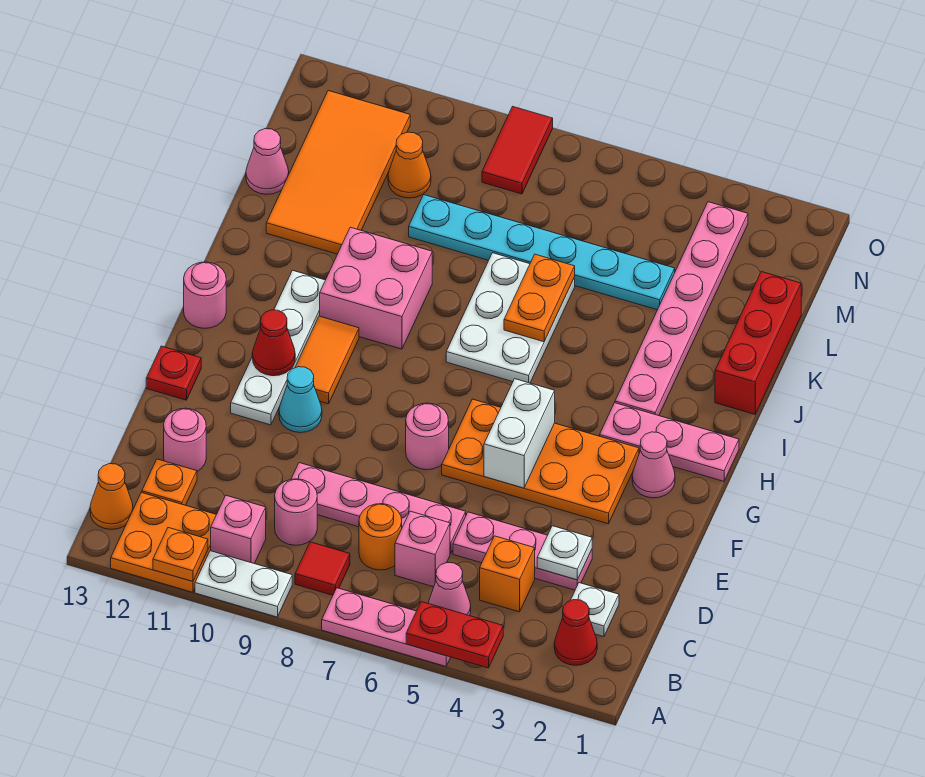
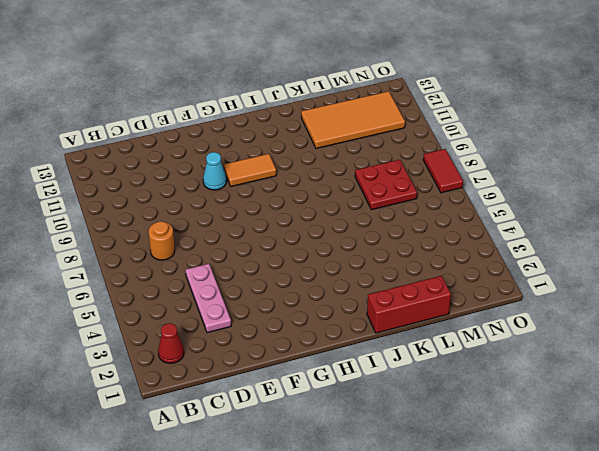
red plate L7:M8 level 1 -> cyan plate L4:L9 level 1
red tile O7:O8 level 1 -> red tile N8:O8 level 1
none -> pink plate A5:A7 level 1
none -> white plate A9:A10 level 1
none -> orange plate A11:B12 level 1
none -> pink cone B5 level 1

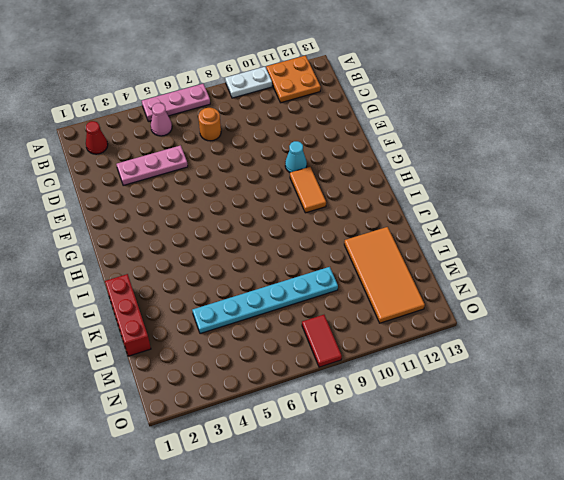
none -> red tile B8 level 1
none -> pink brick B10 level 1
none -> orange cone B13 level 1
none -> white plate C2 level 1

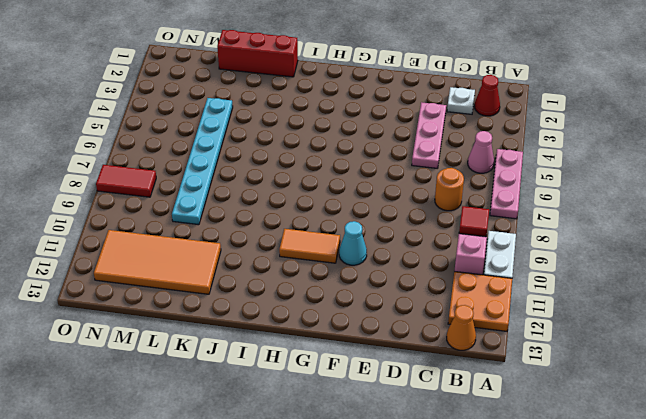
none -> orange brick C4 level 1
none -> pink brick C6 level 1
none -> pink round brick C9 level 1
none -> orange plate C12 level 1

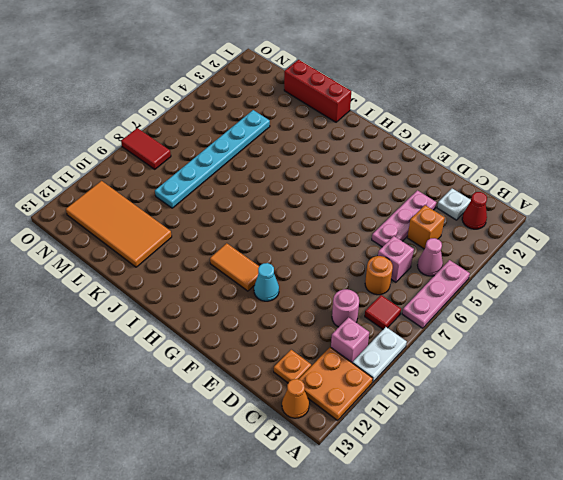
none -> pink plate D6:D9 level 1
none -> pink round brick D12 level 1
none -> orange plate F3:G6 level 1
none -> pink round brick F7 level 1

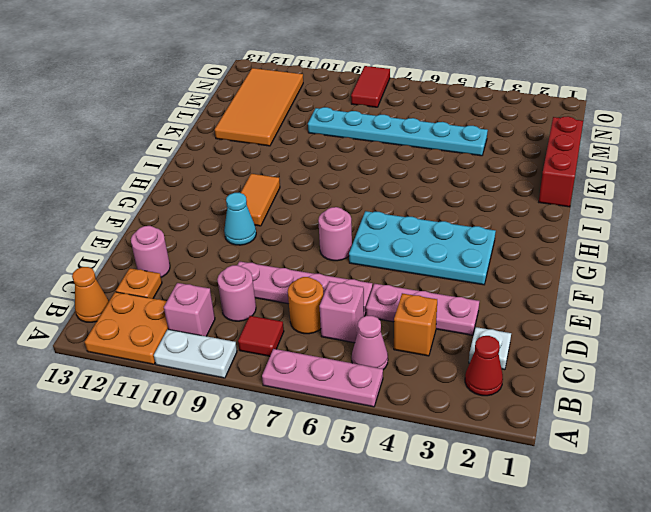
cyan plate F3:G6 level 1 -> orange plate F3:G6 level 1
none -> white plate F11:I11 level 1
none -> red plate F13 level 1
none -> pink cone G2 level 1
none -> pink plate H1:H3 level 1

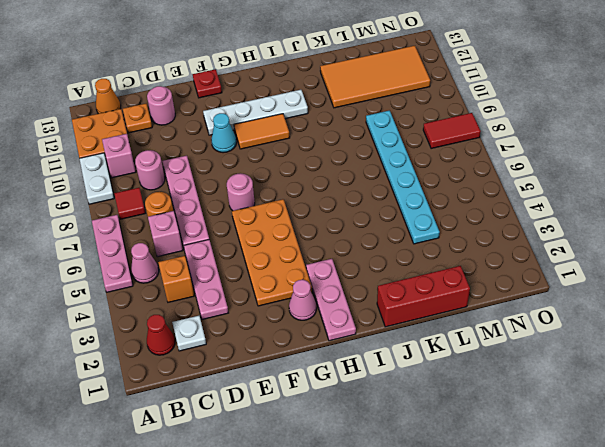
none -> pink round brick H13 level 1
none -> pink plate I3:N3 level 1
none -> white plate I6:K7 level 1
none -> pink brick I9:J10 level 1

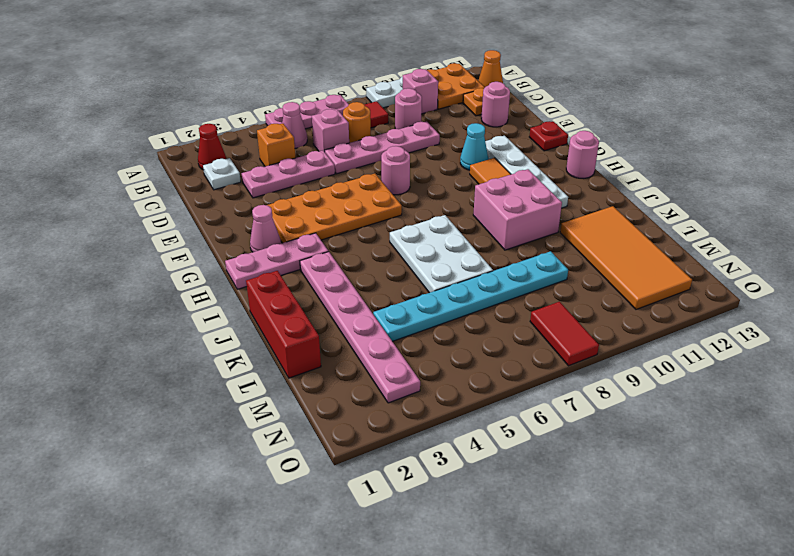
none -> pink cone L13 level 1
none -> orange cone M10 level 1
none -> red plate A4:A5 level 2
none -> orange plate A11 level 2

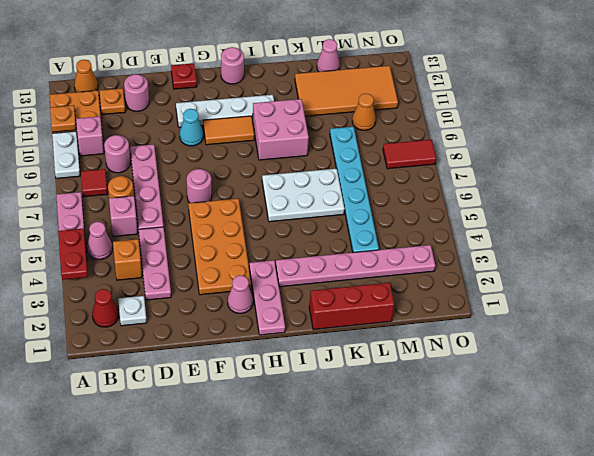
none -> white plate D3 level 2
none -> white brick F5:G5 level 2
none -> red cone G11 level 2
none -> orange plate J6:K6 level 2

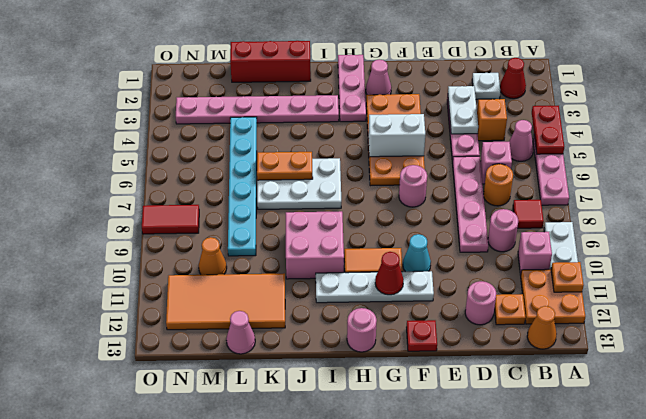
white plate D3:D4 level 2 -> white plate D3 level 2

